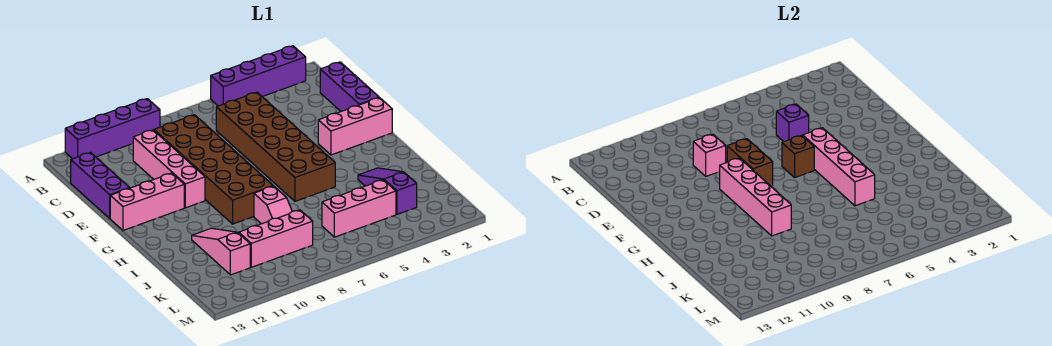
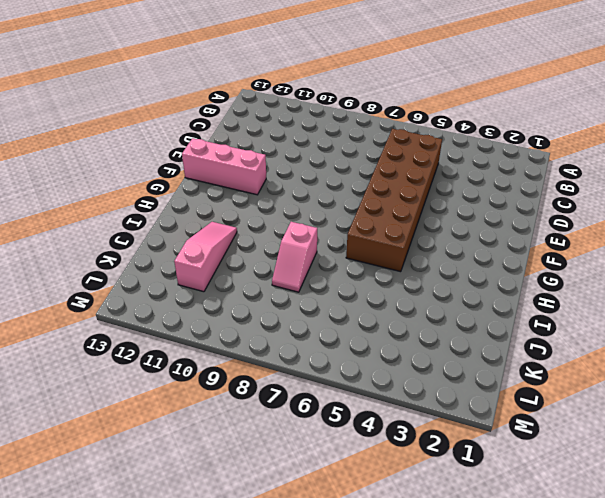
none -> purple brick A2:A5 level 1
none -> purple brick A9:A12 level 1
none -> purple brick C1:E1 level 1

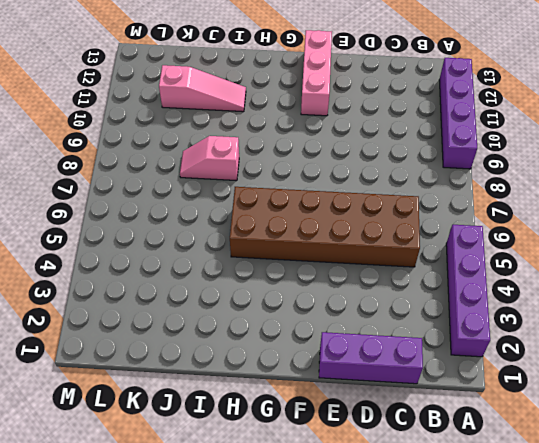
none -> brown brick C8:H9 level 1
none -> pink brick C10:F10 level 1
none -> purple brick C13:E13 level 1

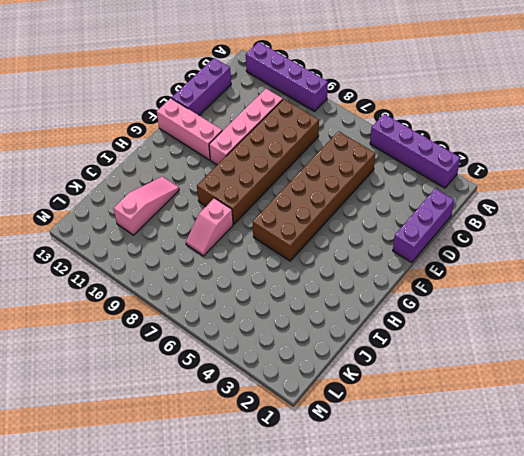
none -> pink brick F1:F3 level 1
none -> purple slope I3:K3 level 1 top K
none -> pink brick K4:K6 level 1

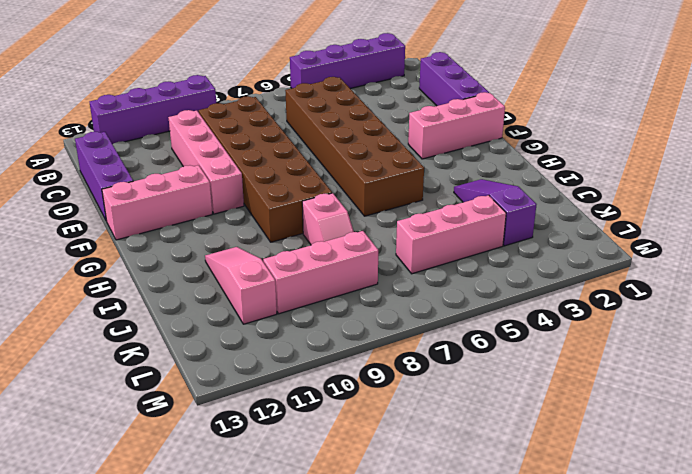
none -> purple brick D5 level 2
none -> pink brick D9 level 2
none -> brown brick E8:F8 level 2

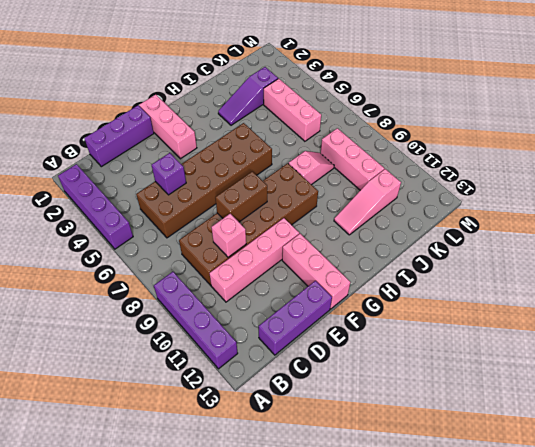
none -> pink brick F5:I5 level 2
none -> brown brick F6 level 2
none -> pink brick F9:I9 level 2

